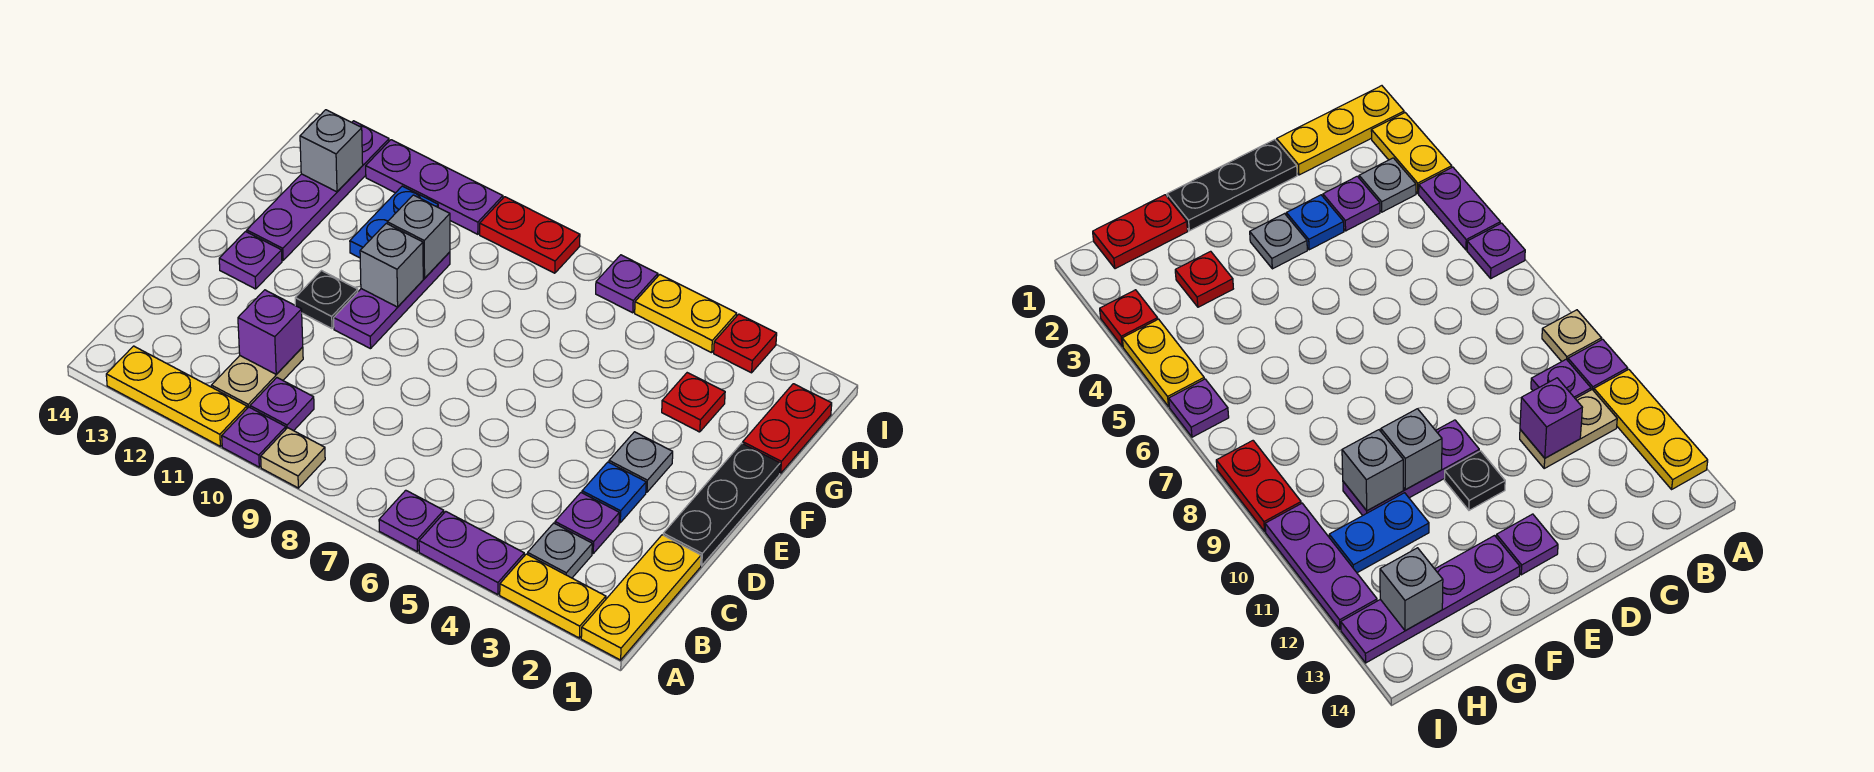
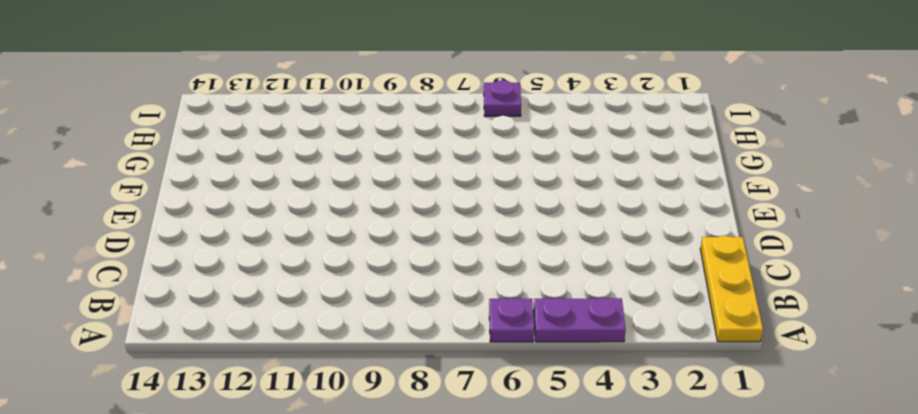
none -> yellow plate A2:A3 level 1
none -> tan plate A9 level 1
none -> purple plate A10 level 1
none -> yellow plate A11:A13 level 1

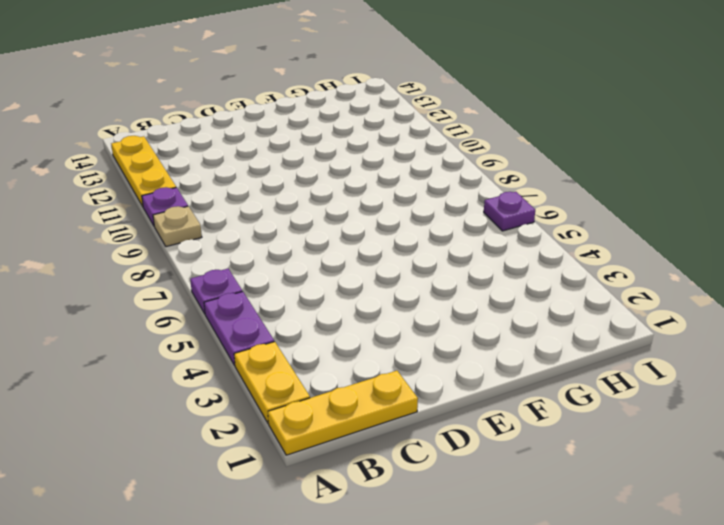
none -> grey plate B3 level 1
none -> purple plate B10 level 1
none -> tan plate B11:C11 level 1
none -> purple plate C3 level 1

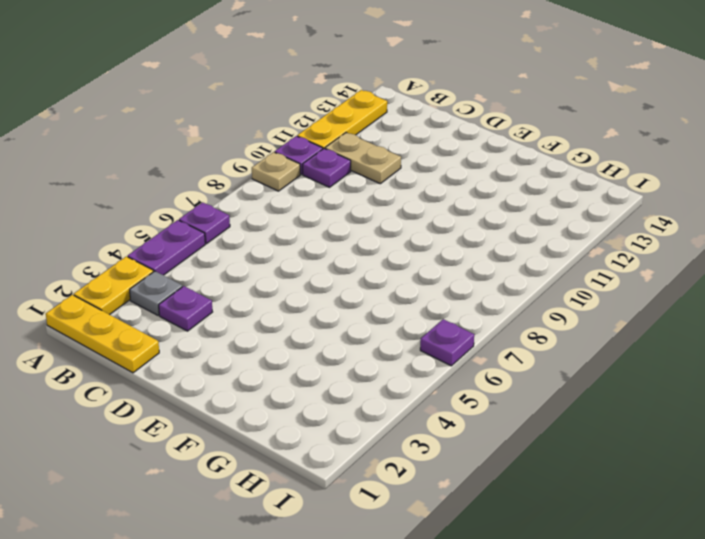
none -> black plate D1:F1 level 1
none -> blue plate D3 level 1
none -> grey plate E3 level 1
none -> purple plate E10:G10 level 1

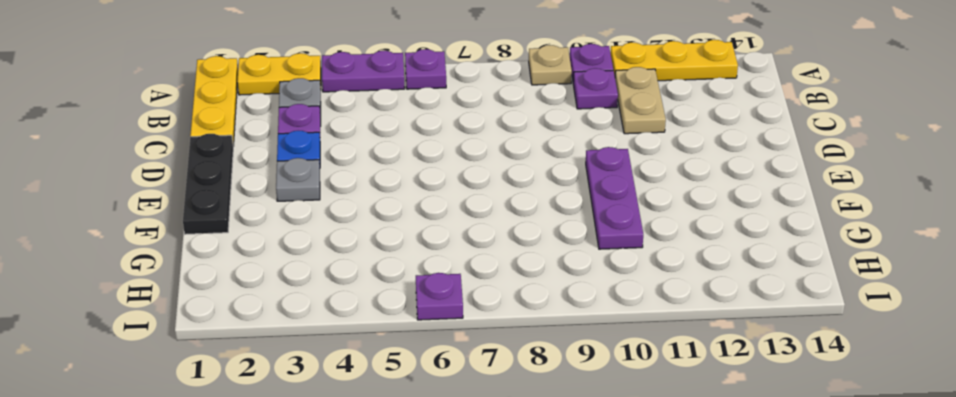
none -> black plate E11 level 1
none -> purple plate E13 level 1
none -> purple plate F13:I13 level 1
none -> red plate G1:H1 level 1

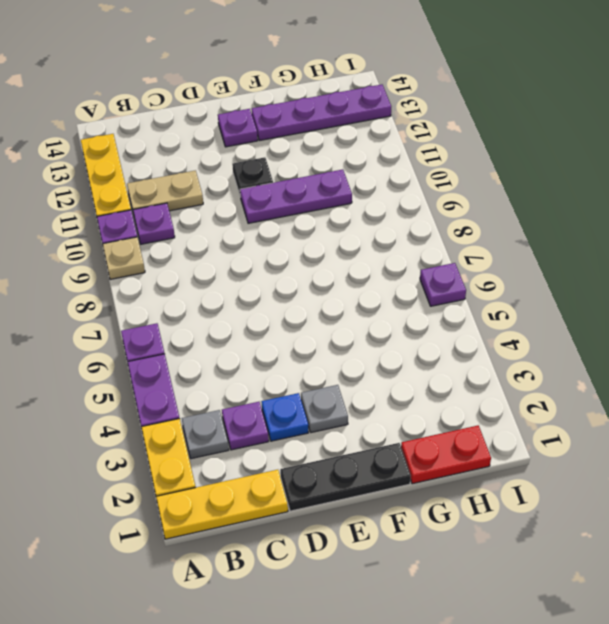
none -> red plate G3 level 1
none -> blue plate G11:H11 level 1
none -> red plate I3 level 1
none -> yellow plate I4:I5 level 1

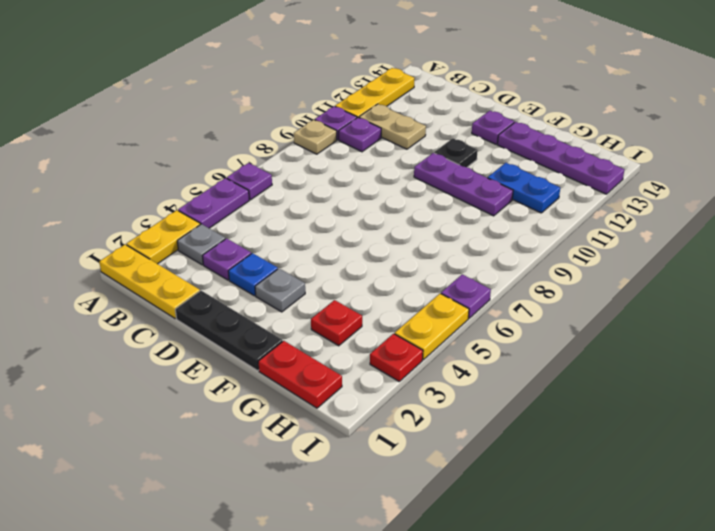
none -> red plate I8:I9 level 1
none -> purple plate I10:I12 level 1
none -> purple brick C11 level 2
none -> grey brick F10 level 2

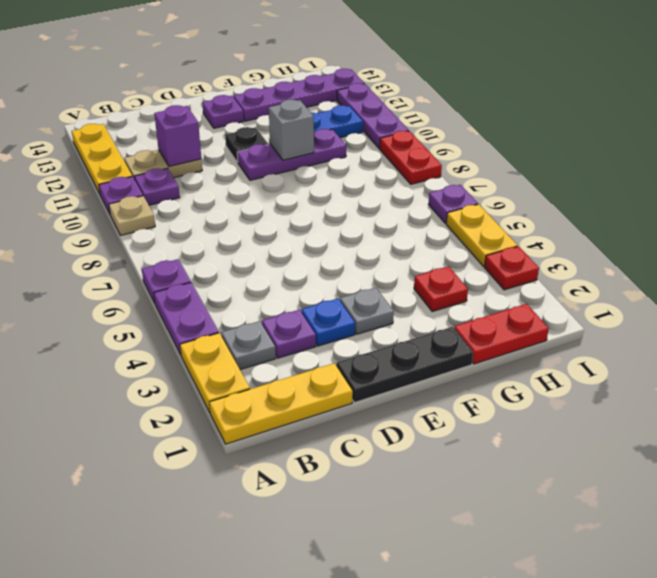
none -> grey brick G10 level 2
none -> grey brick H13 level 2

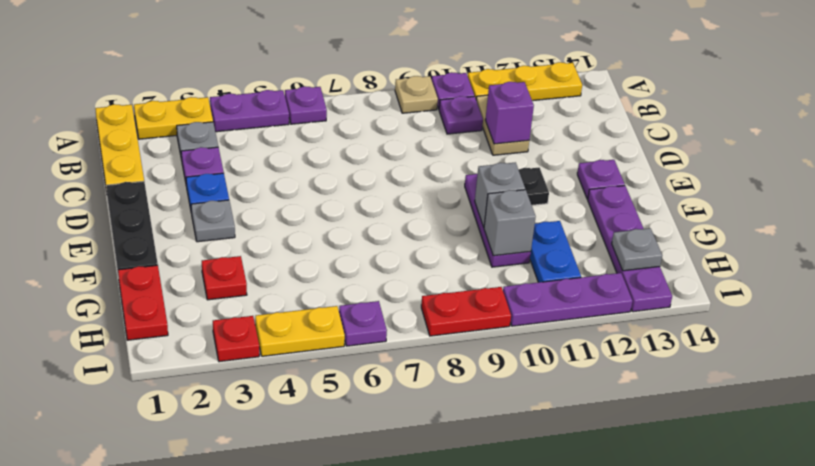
grey plate H13 level 2 -> grey brick H13 level 2

